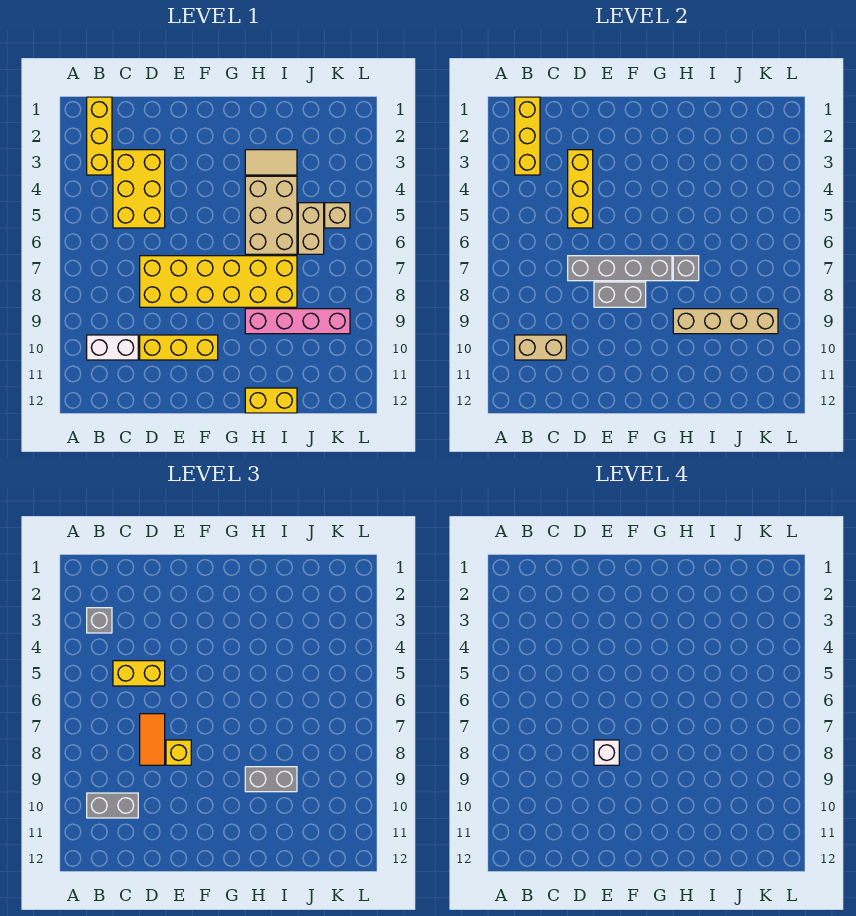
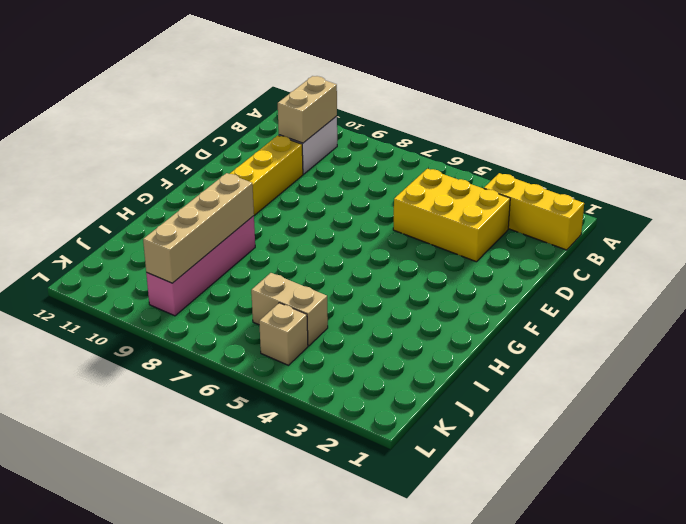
none -> yellow brick D7:I8 level 1
none -> tan tile H3:I3 level 1
none -> tan brick H4:I6 level 1

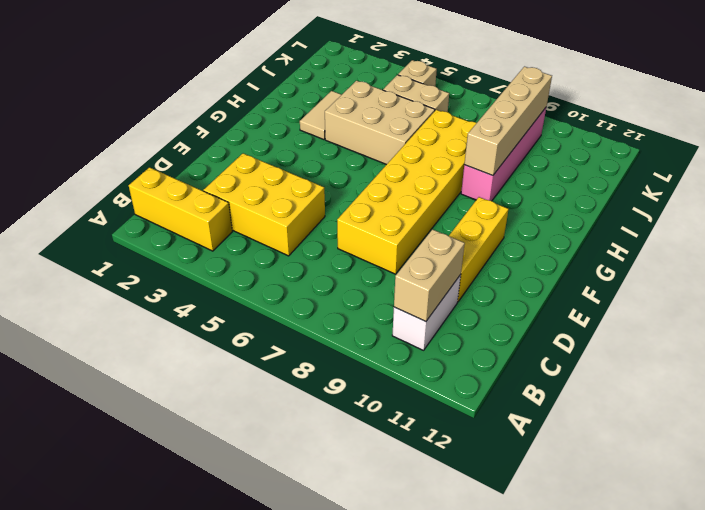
none -> yellow brick H12:I12 level 1
none -> yellow brick B1:B3 level 2
none -> yellow brick D3:D5 level 2

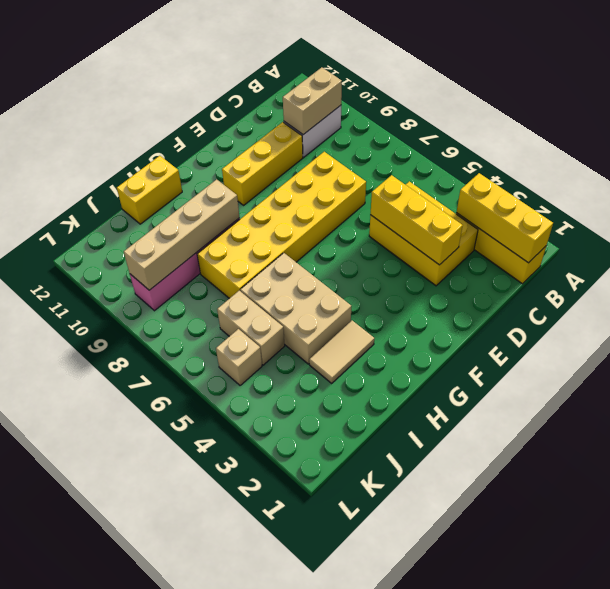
none -> grey brick D7:G7 level 2
none -> grey brick E8:F8 level 2
none -> grey brick H7 level 2

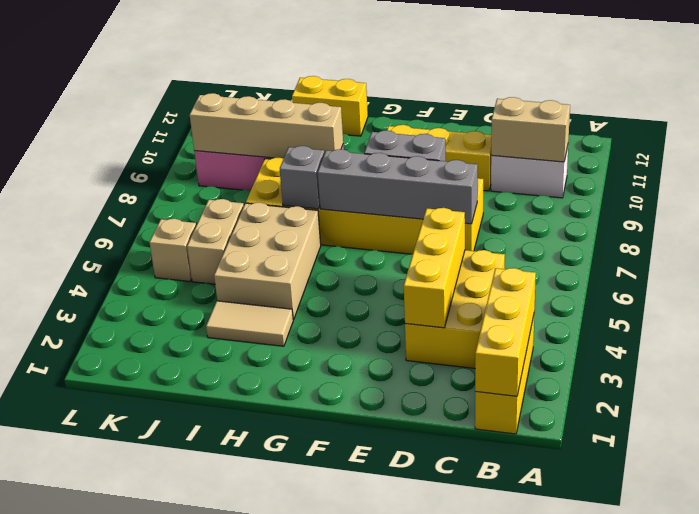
none -> grey brick B3 level 3
none -> grey brick B10:C10 level 3
none -> yellow brick C5:D5 level 3

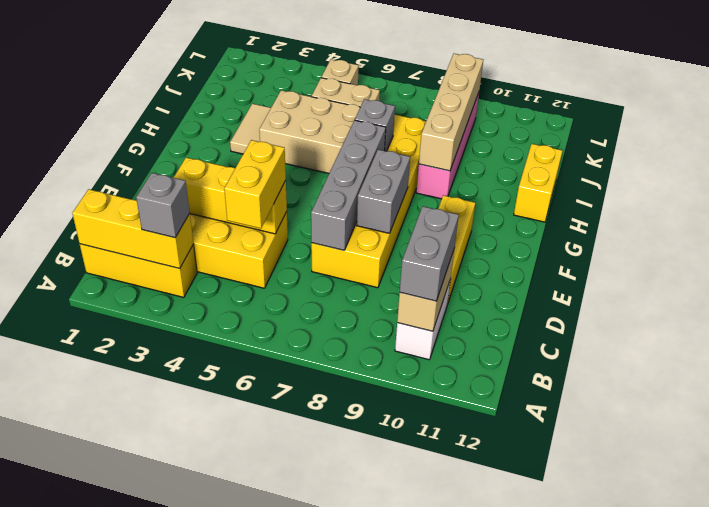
none -> orange tile D7:D8 level 3
none -> yellow brick E8 level 3
none -> grey brick H9:I9 level 3

